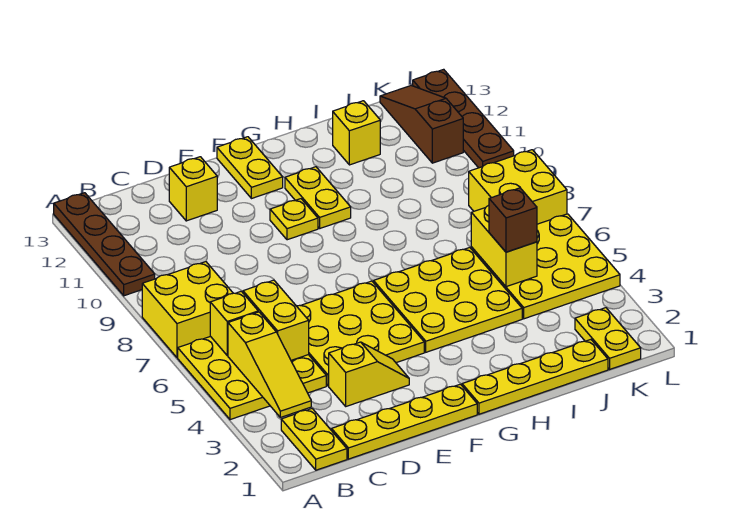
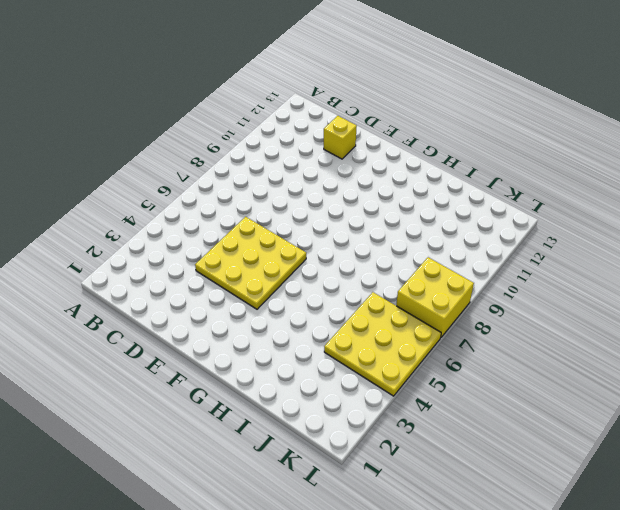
none -> yellow plate A4:C6 level 1
none -> yellow brick A7:B8 level 1
none -> brown plate A10:A13 level 1

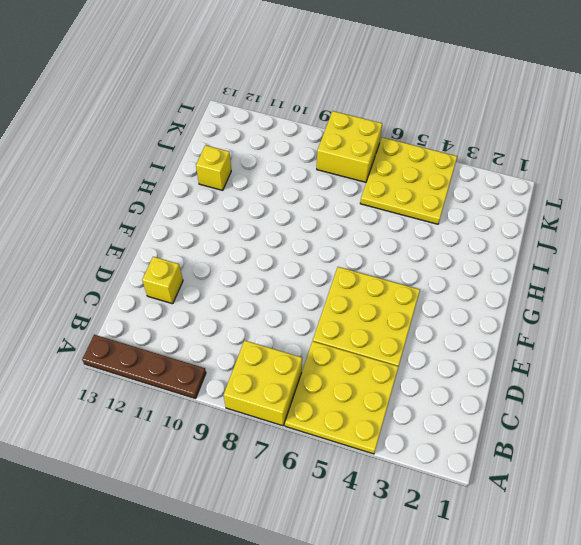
none -> yellow plate B1:B2 level 1
none -> yellow plate C1:F1 level 1
none -> yellow slope D3:E3 level 1 top D

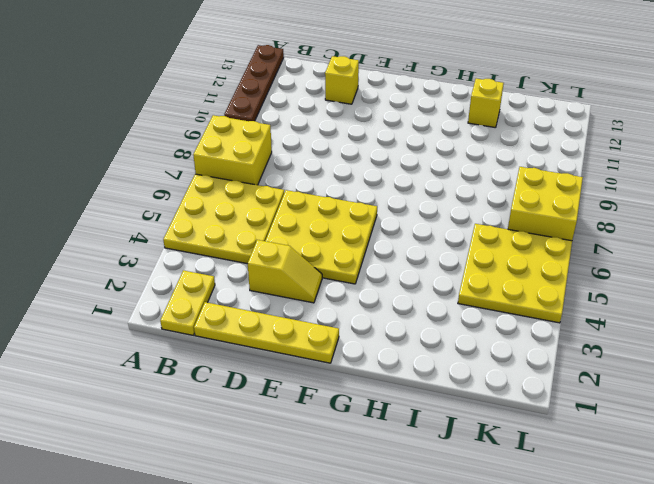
none -> yellow plate F10 level 1
none -> yellow plate F12:F13 level 1
none -> yellow plate G1:J1 level 1

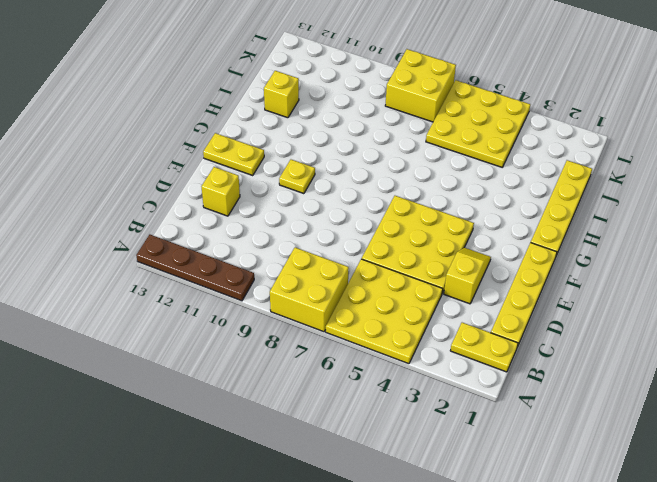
none -> yellow plate G4:I6 level 1
none -> yellow plate G10:G11 level 1
none -> yellow plate K1:K2 level 1

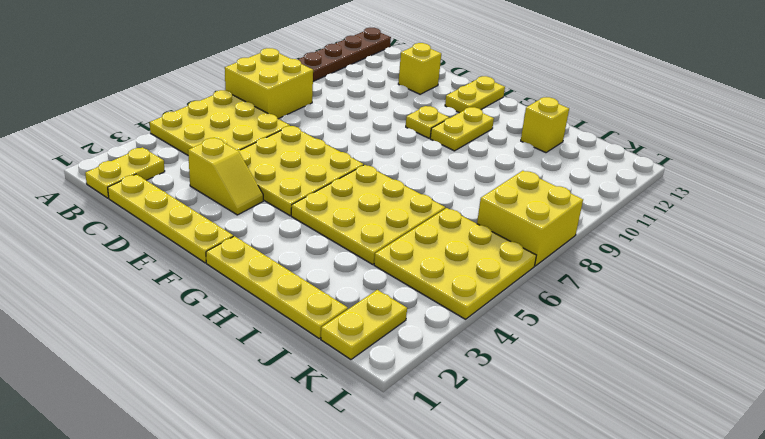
none -> brown slope K11:K13 level 1 top 11
none -> brown plate L10:L13 level 1
none -> yellow slope B3:B5 level 2 top 5

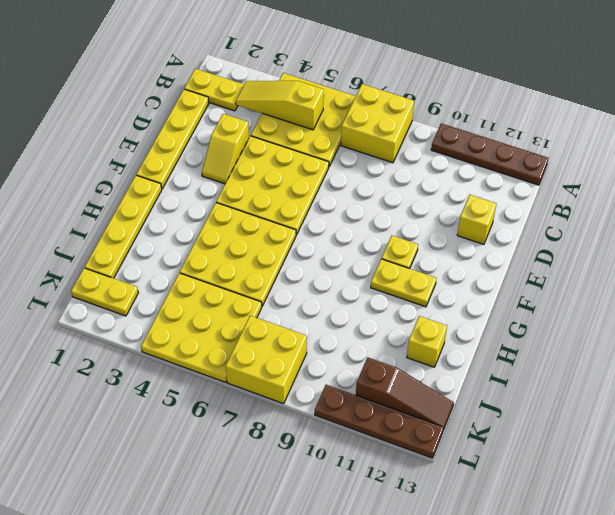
none -> yellow plate F12:F13 level 1
none -> yellow brick B6 level 2
none -> yellow brick C5:C6 level 2

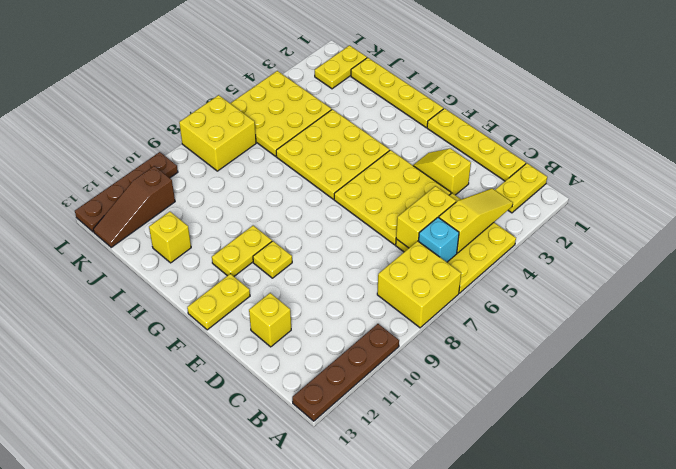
cyan brick B6 level 2 -> yellow brick B6 level 2
none -> yellow brick J5:J6 level 2
none -> brown brick J5 level 3

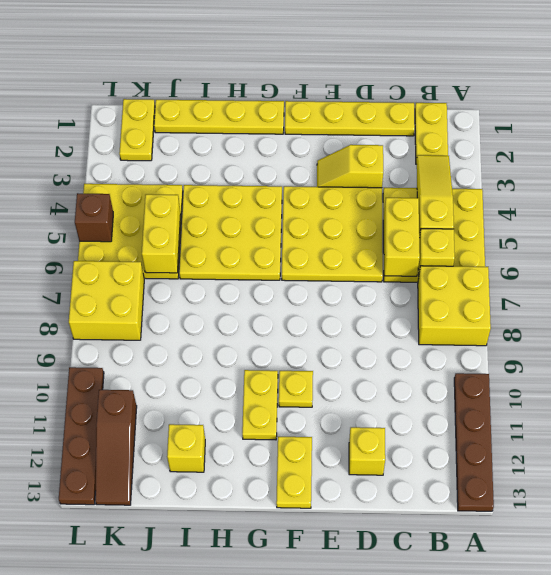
brown brick L5 level 2 -> brown brick J5 level 3

